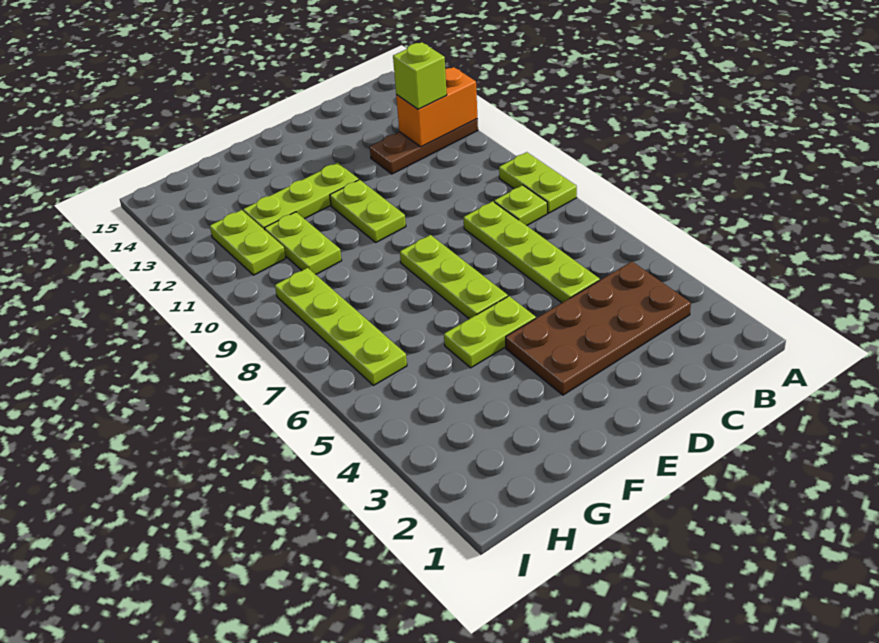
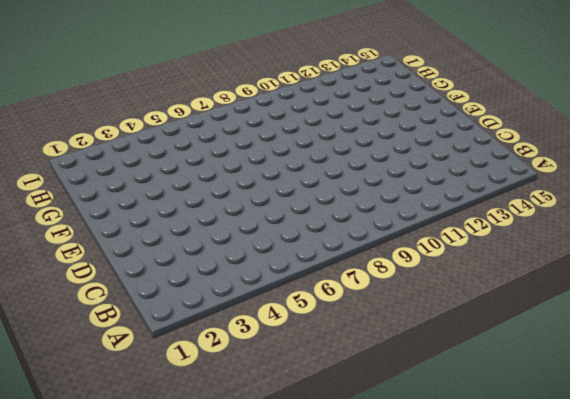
none -> lime plate A8:A9 level 1
none -> brown plate A12:C12 level 1
none -> brown plate B3:E4 level 1

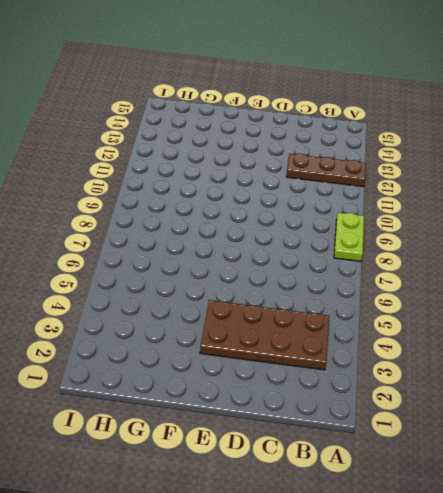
none -> lime plate B8 level 1
none -> lime plate C5:C8 level 1
none -> lime plate E5:F5 level 1

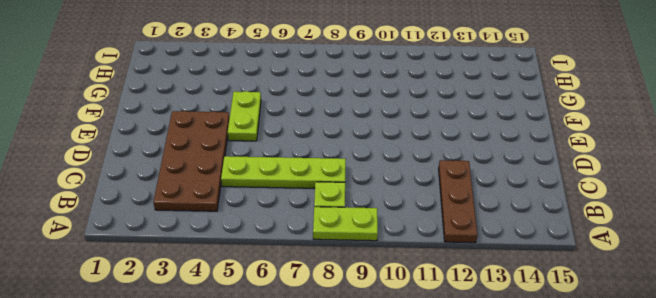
none -> lime plate E6:E8 level 1
none -> lime plate E10:E11 level 1
none -> lime plate E12:G12 level 1

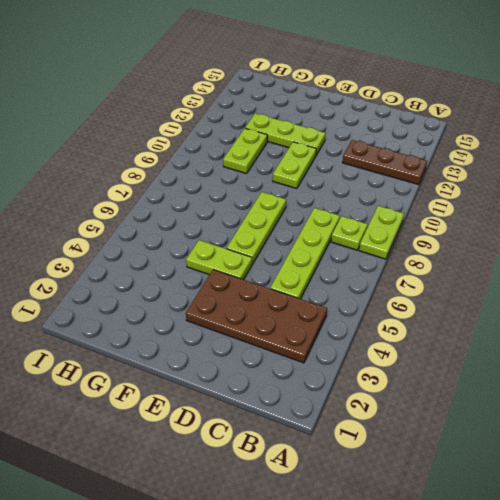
none -> lime plate H6:H9 level 1
none -> lime plate H11:H12 level 1
none -> orange brick A12:B12 level 2

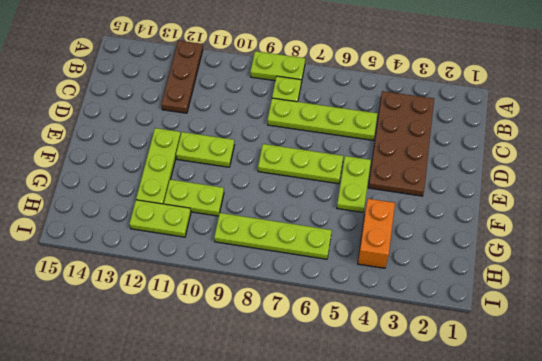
orange brick G4:H4 level 1 -> orange brick A12:B12 level 2
none -> lime brick B12 level 3

